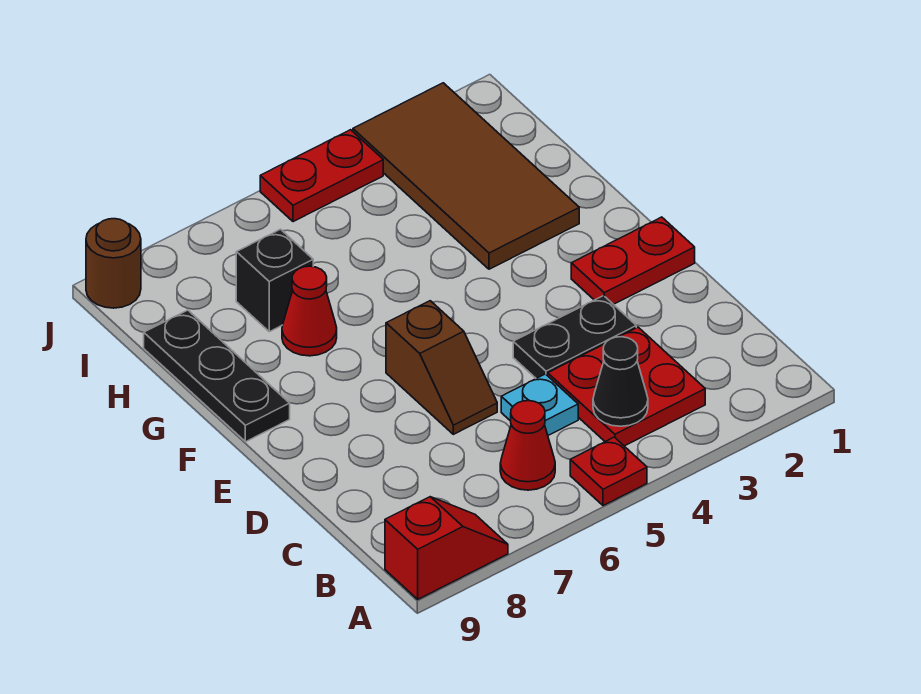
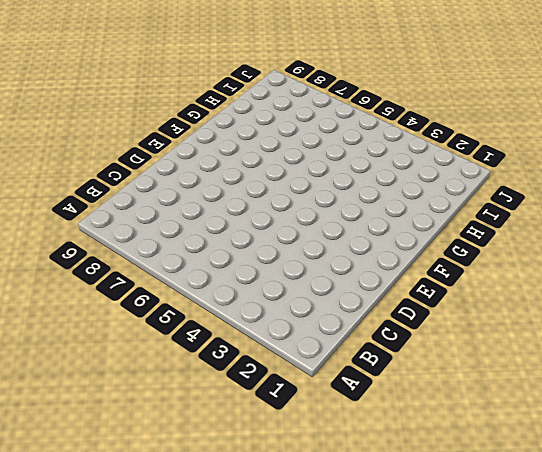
none -> red plate A5 level 1
none -> red slope A8:A9 level 1 top 9
none -> red plate B3:C4 level 1

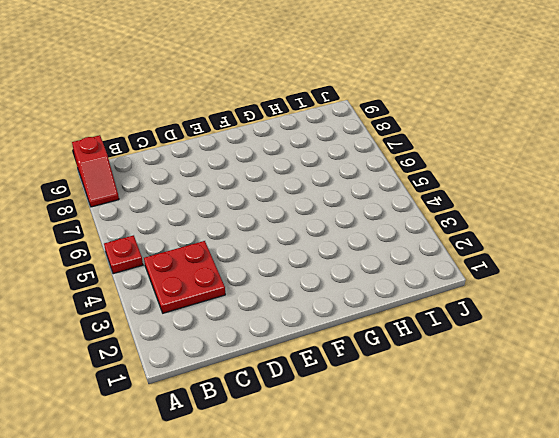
none -> red cone B6 level 1
none -> cyan plate C5 level 1
none -> black plate D3:D4 level 1

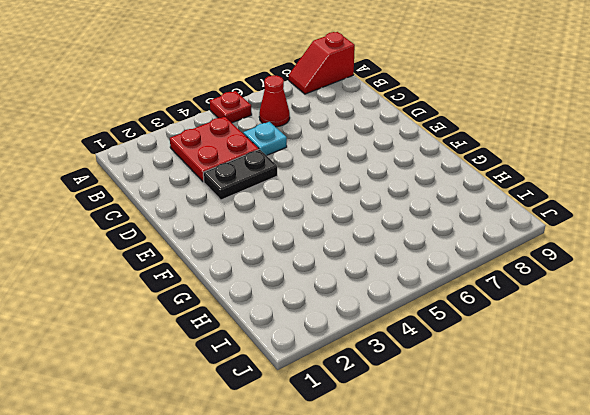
none -> brown slope D6:E6 level 1 top E
none -> red plate E1:E2 level 1
none -> black plate F9:H9 level 1

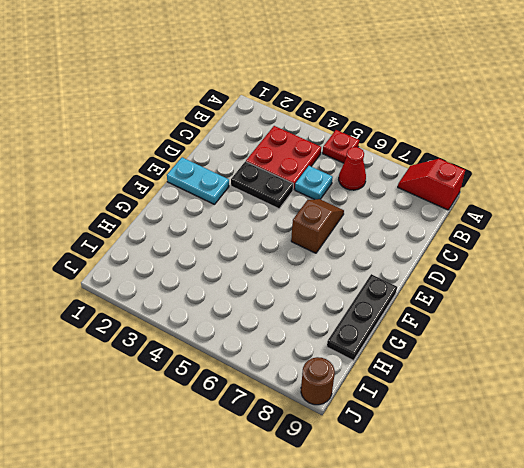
cyan plate E1:E2 level 1 -> red plate E1:E2 level 1
none -> brown tile G2:J3 level 1
none -> red cone G7 level 1
none -> black brick H7 level 1

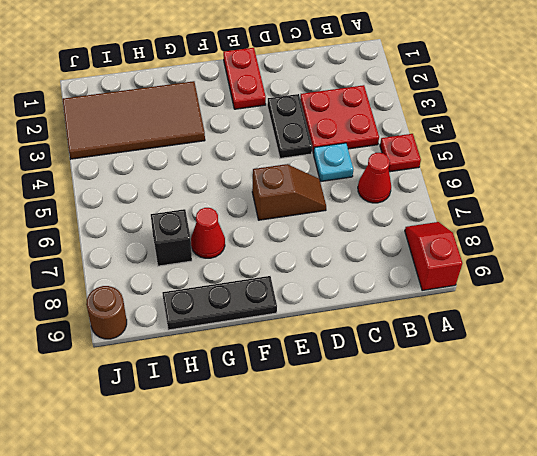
none -> red plate J4:J5 level 1
none -> black cone B4 level 2

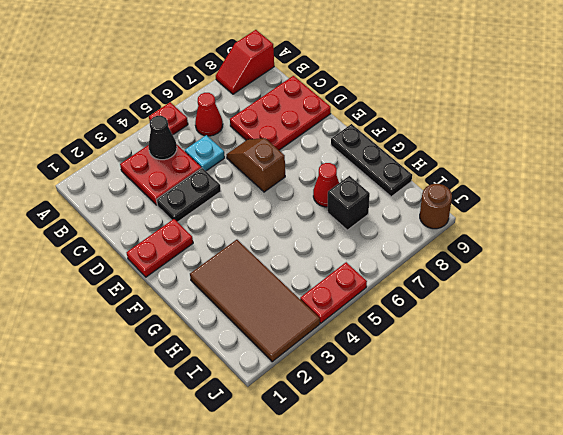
red plate C7:D9 level 1 -> none

